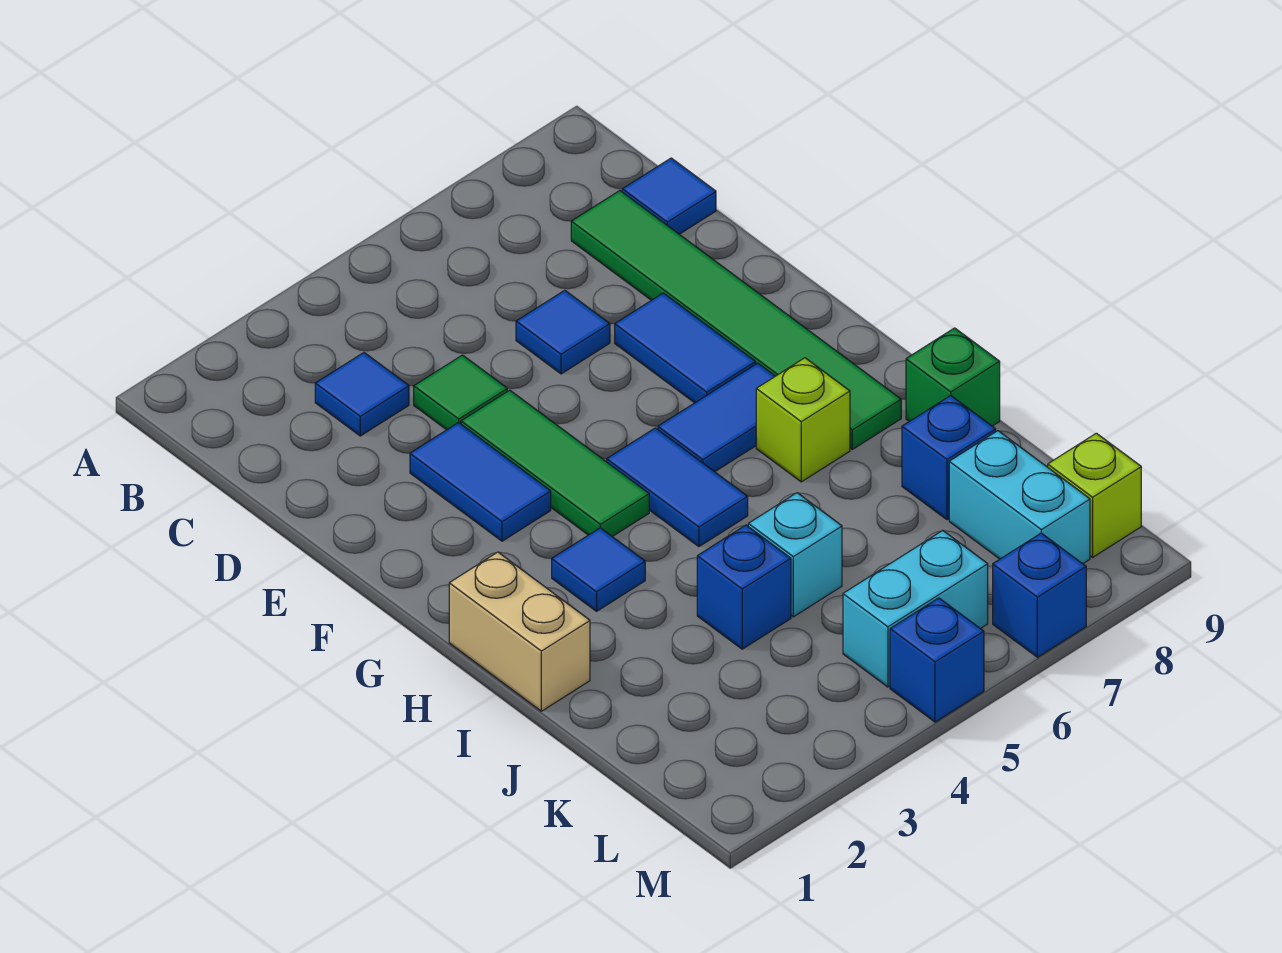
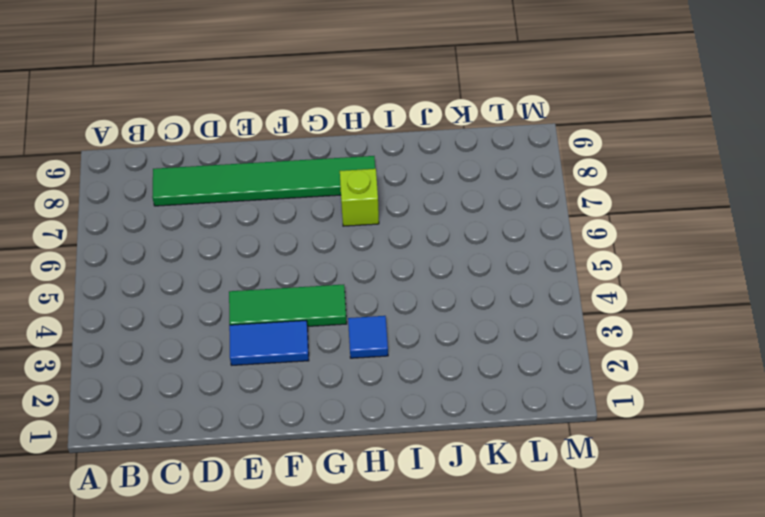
none -> blue tile C3 level 1
none -> blue tile C9 level 1
none -> green tile D4 level 1

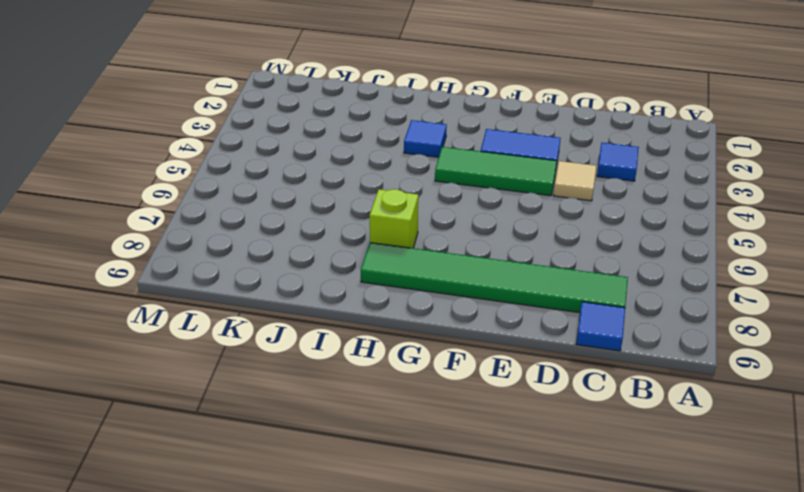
tan tile D4 level 1 -> green tile D4 level 1
none -> blue tile D6 level 1
none -> blue tile E7:F7 level 1
none -> blue tile G5:H5 level 1

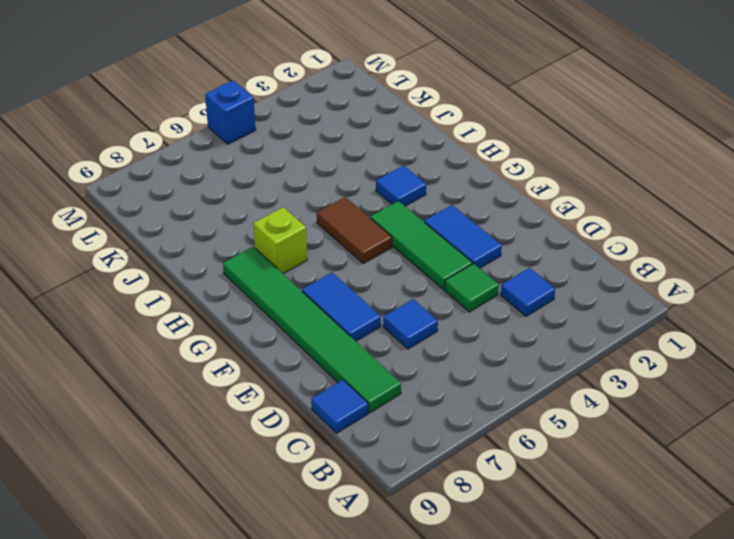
brown tile G5:H5 level 1 -> blue tile G5:H5 level 1
none -> blue tile G6:G7 level 1
none -> tan brick H1:I1 level 1
none -> green brick I9 level 1

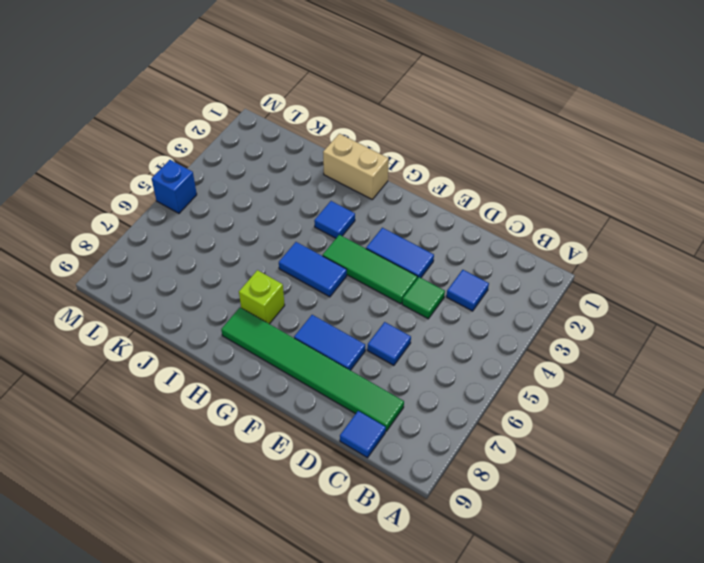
none -> blue tile G6:G7 level 1
none -> green brick I9 level 1
none -> blue brick J4 level 1

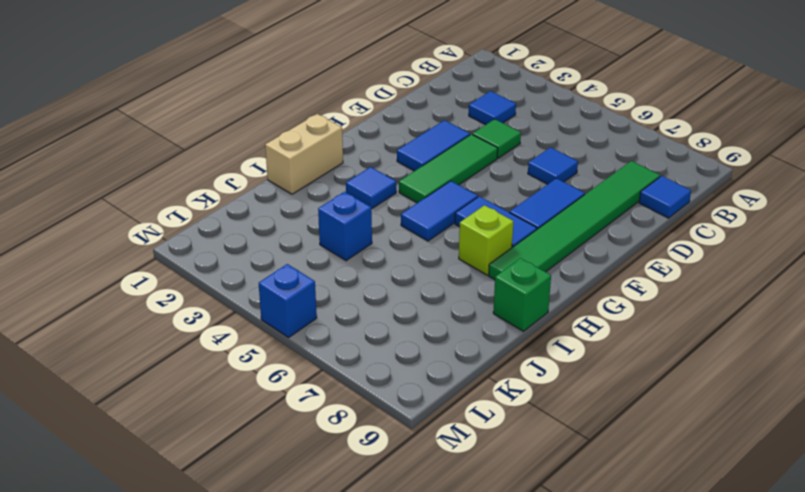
none -> cyan brick J5 level 1
none -> blue brick J8 level 1
none -> cyan brick K8:L8 level 1

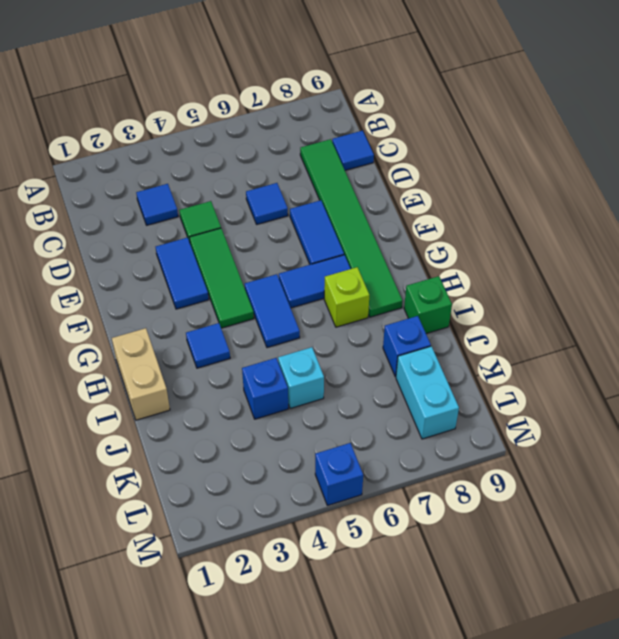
none -> cyan brick L5:L6 level 1
none -> lime brick L9 level 1
none -> blue brick M7 level 1

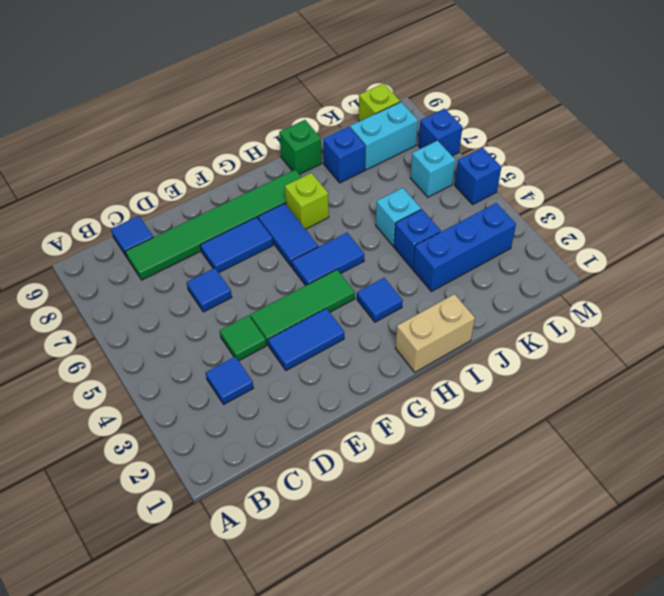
blue brick J3:L3 level 1 -> none
cyan brick L6 level 1 -> cyan brick L5:L6 level 1

